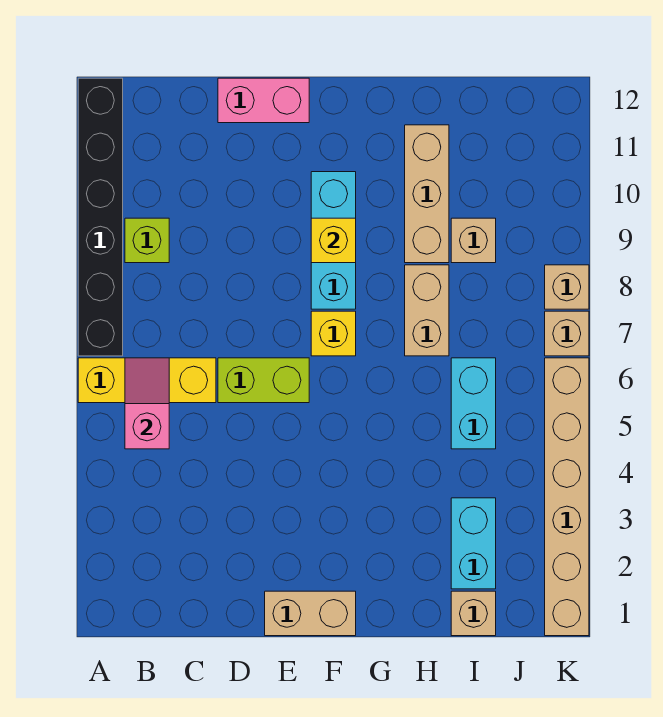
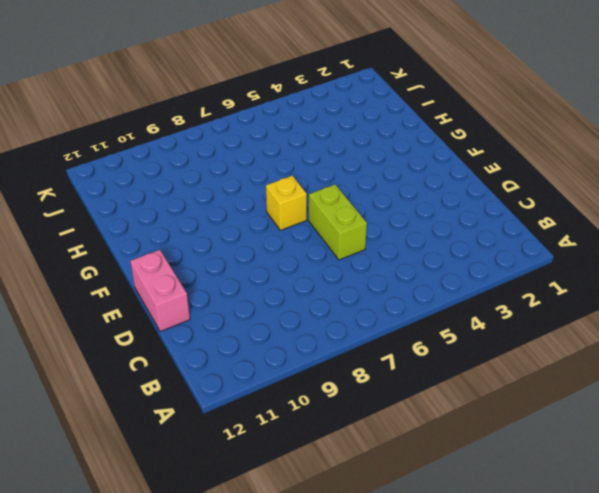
none -> yellow brick A6:C6 level 1
none -> black brick A7:A12 level 1
none -> lime brick B9 level 1

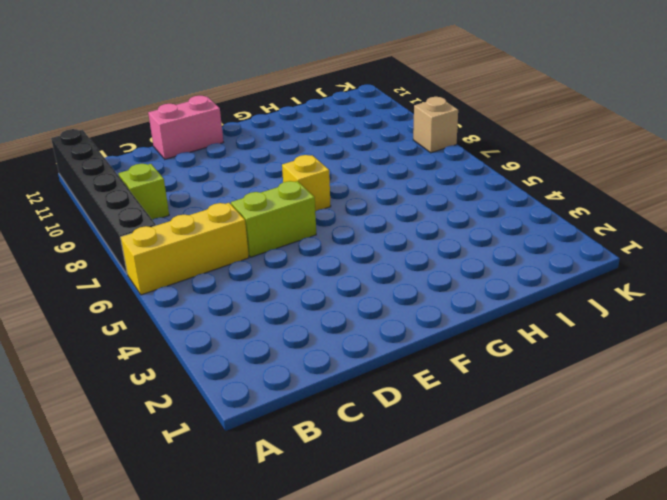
none -> tan brick E1:F1 level 1
none -> cyan brick F8:F10 level 1
none -> tan brick H7:H8 level 1

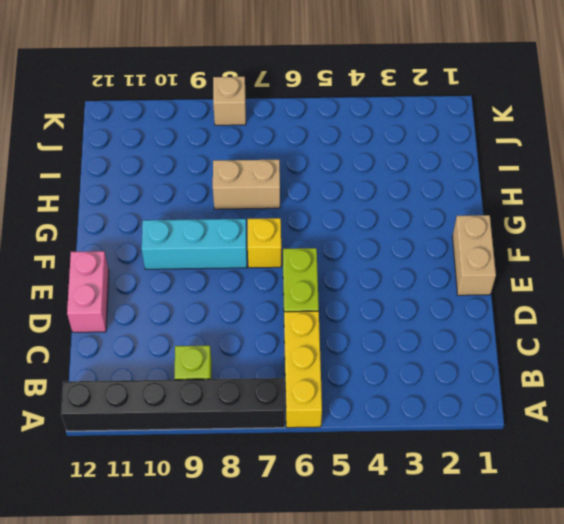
none -> tan brick H9:H11 level 1
none -> tan brick I1 level 1
none -> cyan brick I2:I3 level 1

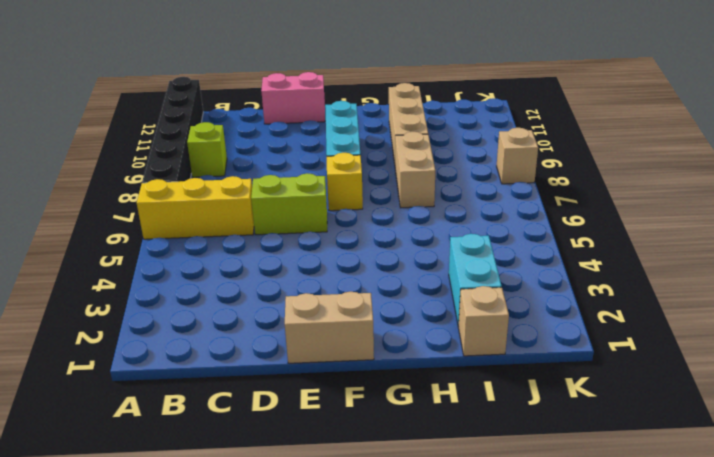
none -> cyan brick I5:I6 level 1
none -> tan brick I9 level 1
none -> tan brick K1:K6 level 1

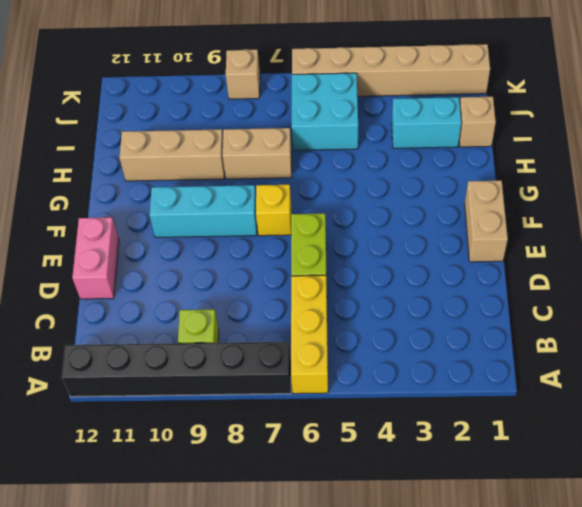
cyan brick I5:J6 level 1 -> cyan brick I5:I6 level 1
none -> tan brick I9 level 1
none -> tan brick K7 level 1
none -> pink slope B5:B6 level 2 top 5

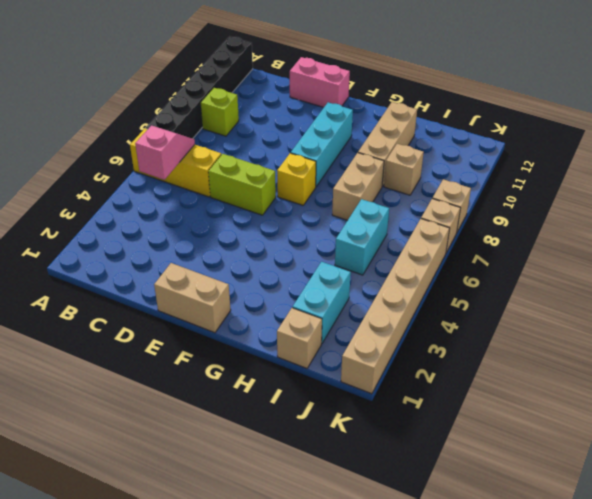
none -> yellow brick F9 level 2

